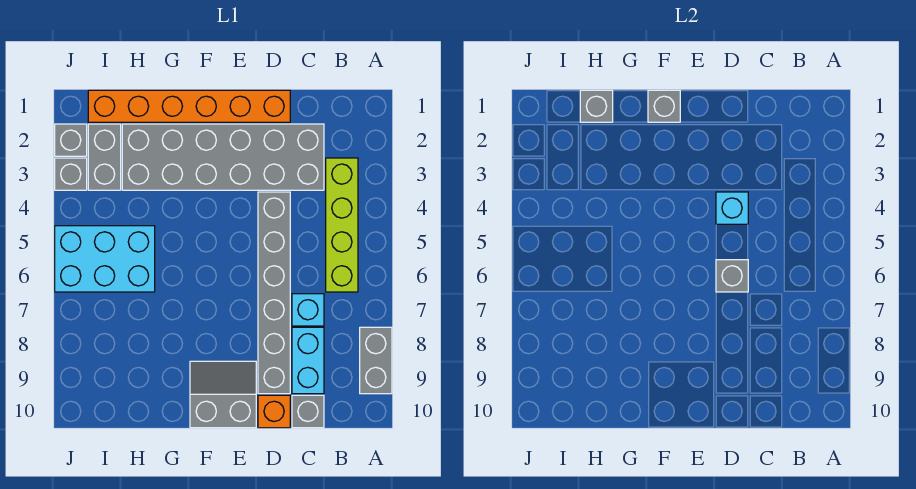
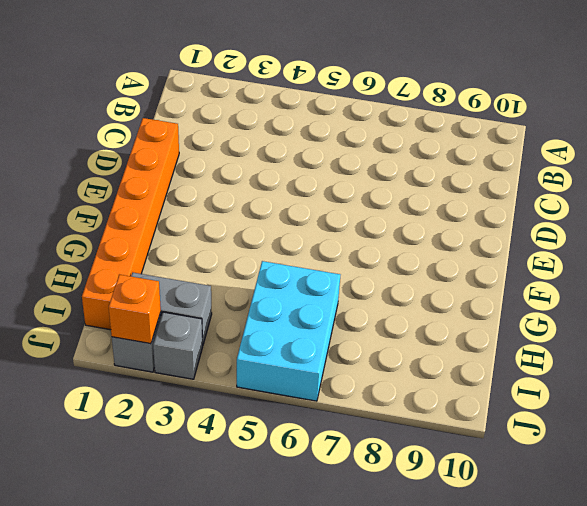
orange brick J2 level 2 -> orange brick D10 level 1
none -> grey brick A8:A9 level 1
none -> lime brick B3:B6 level 1
none -> grey brick C2:H3 level 1

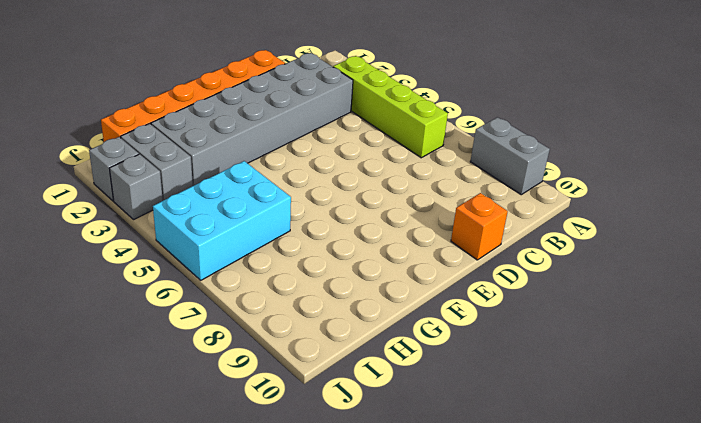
none -> cyan brick C7 level 1
none -> cyan brick C8:C9 level 1
none -> grey brick C10 level 1

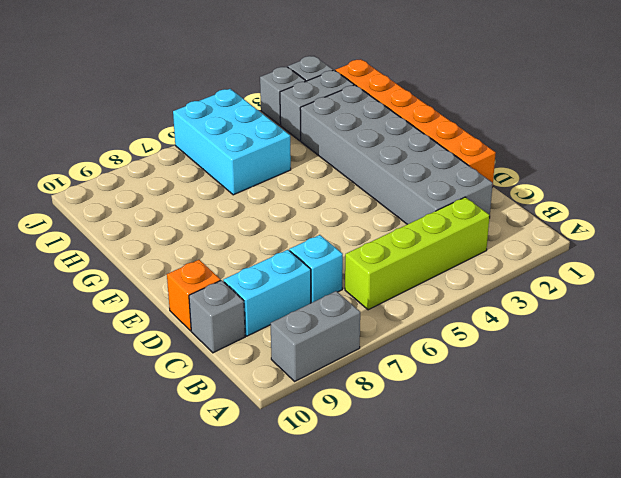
none -> grey brick D4:D9 level 1
none -> grey slope E9:F10 level 1 top 10
none -> cyan brick D4 level 2

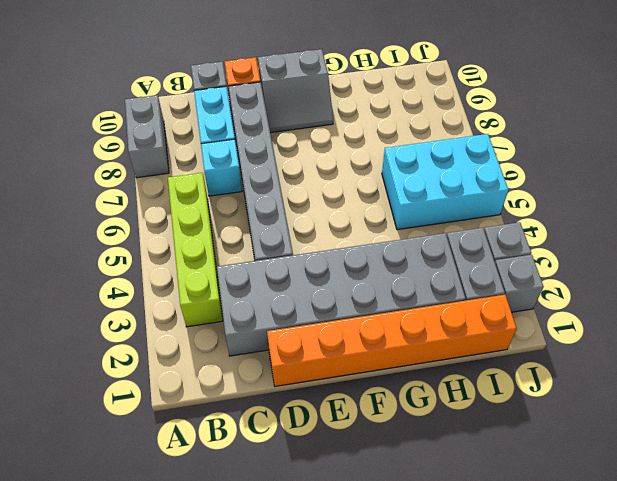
none -> cyan brick D4 level 2
none -> grey brick D6 level 2
none -> grey brick F1 level 2

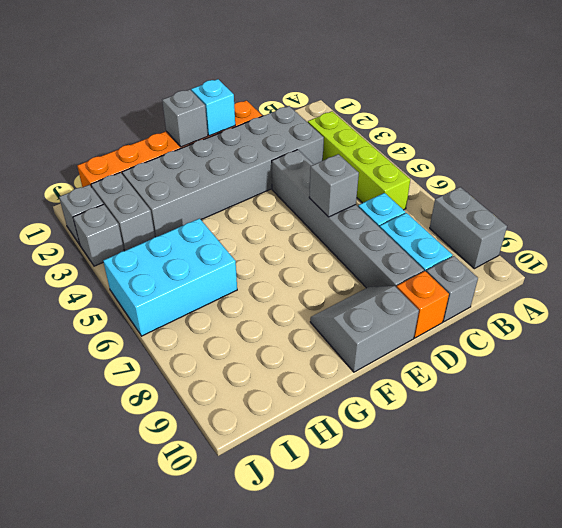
cyan brick E1 level 2 -> cyan brick D4 level 2
none -> grey brick H1 level 2

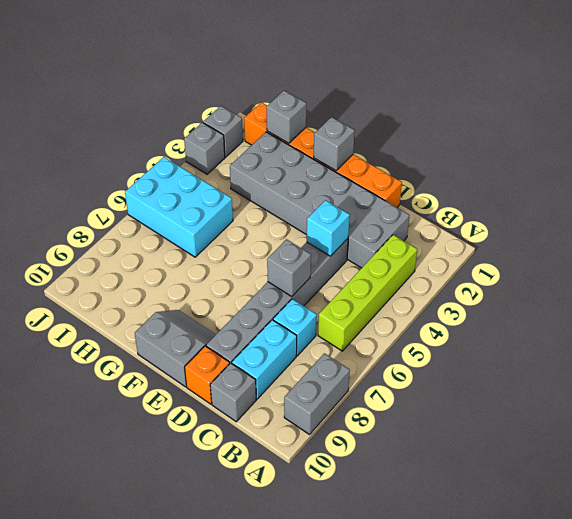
none -> grey brick I2:I3 level 1

